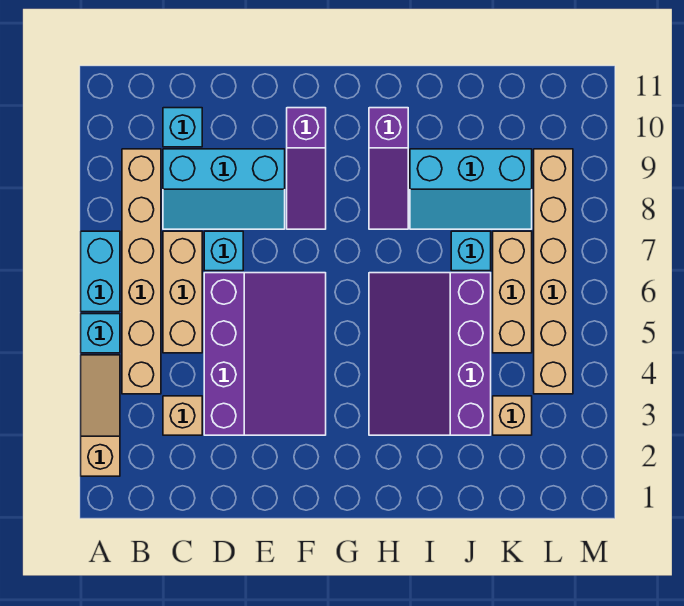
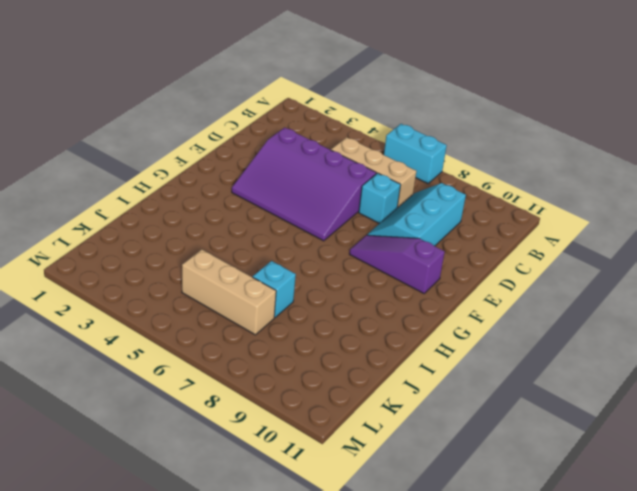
none -> tan slope A2:A4 level 1 top 2
none -> cyan brick A5 level 1
none -> tan brick B4:B9 level 1

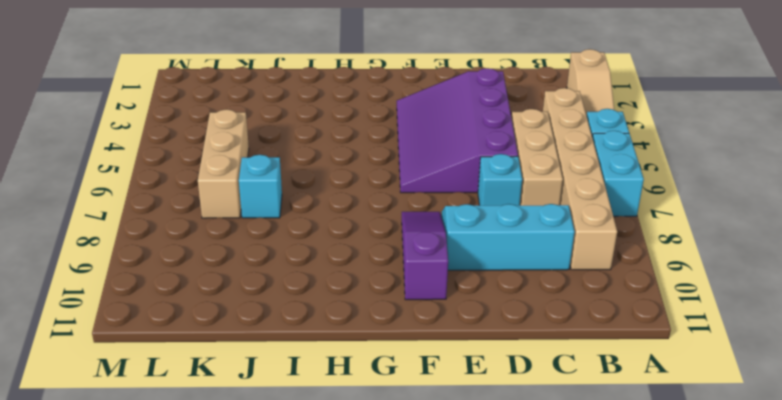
none -> tan brick C3 level 1
none -> cyan brick C10 level 1
none -> purple slope H3:J6 level 1 top J

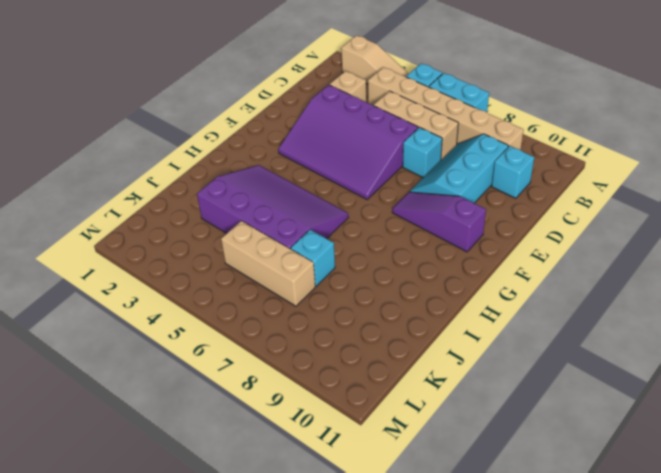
none -> purple slope H8:H10 level 1 top 10
none -> cyan slope I8:K9 level 1 top 9
none -> tan brick K3 level 1

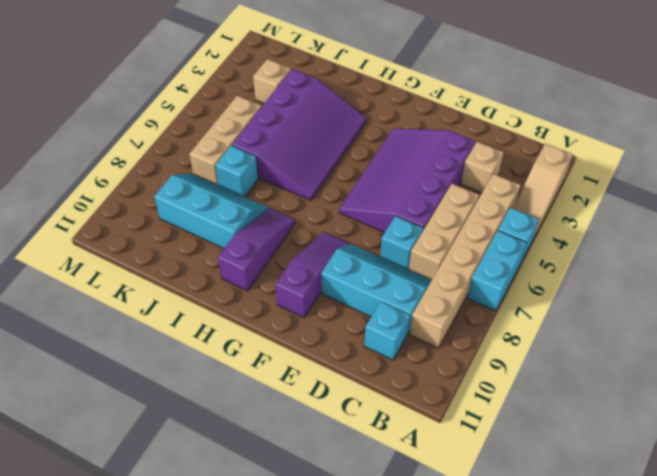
none -> tan brick L4:L9 level 1

